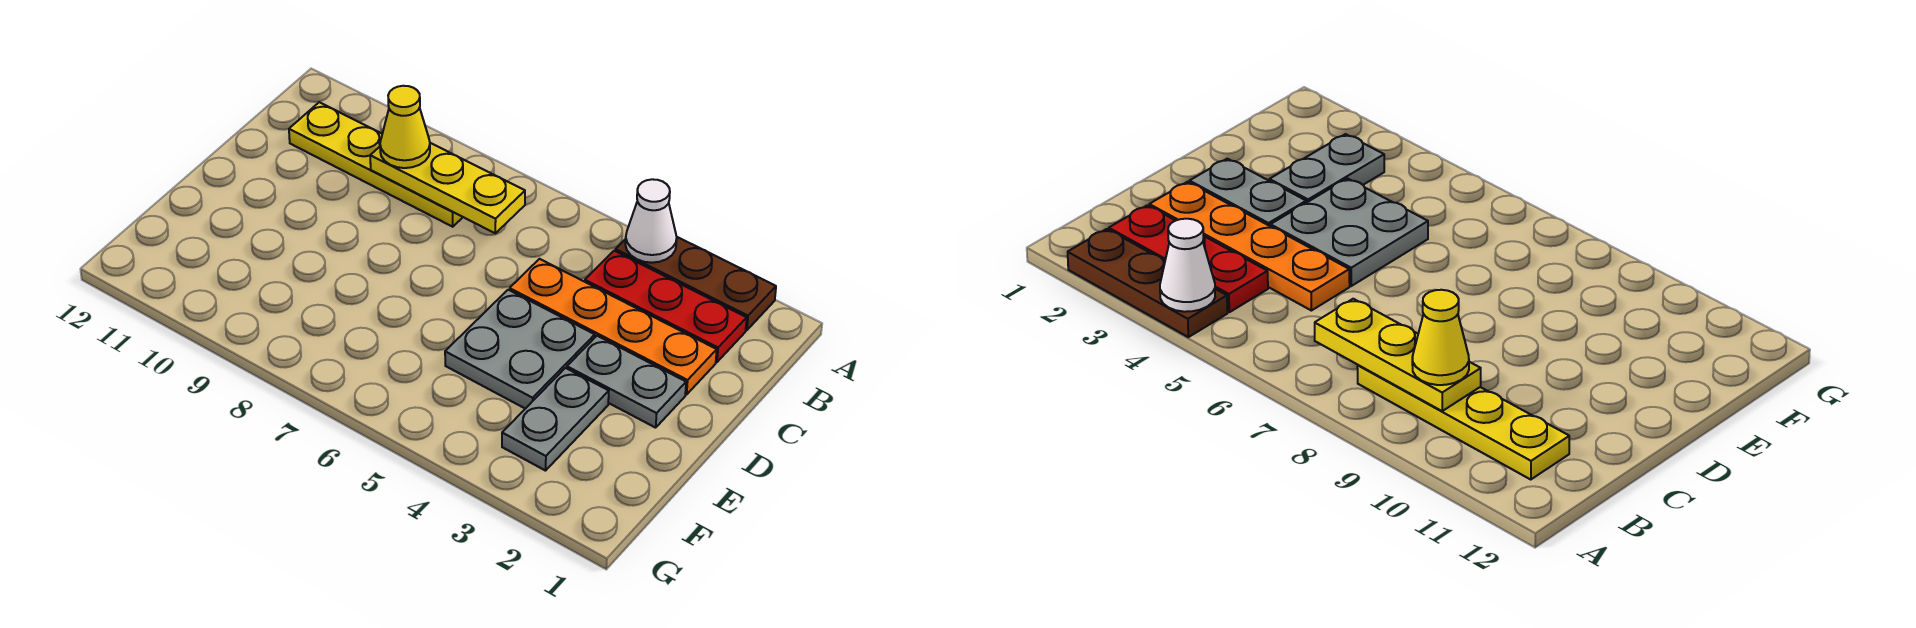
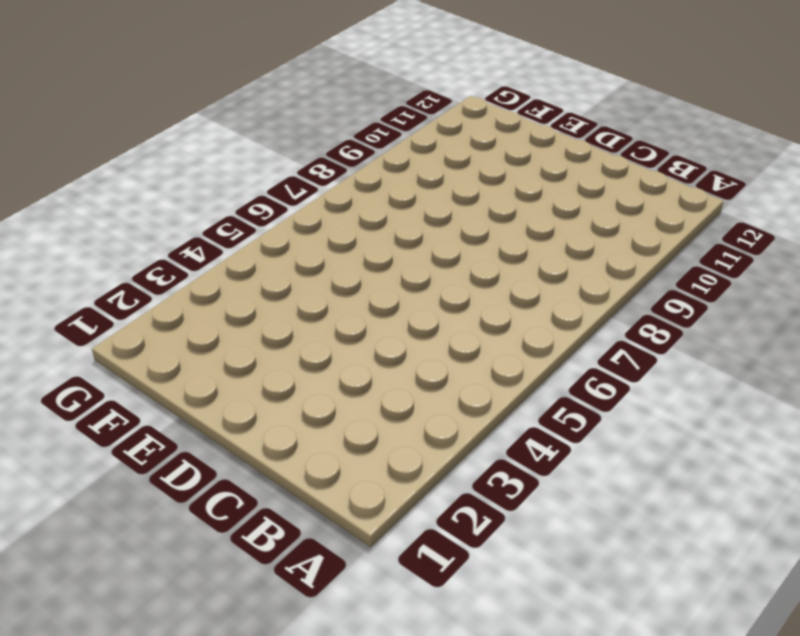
none -> brown plate A2:A4 level 1
none -> red plate B2:B4 level 1

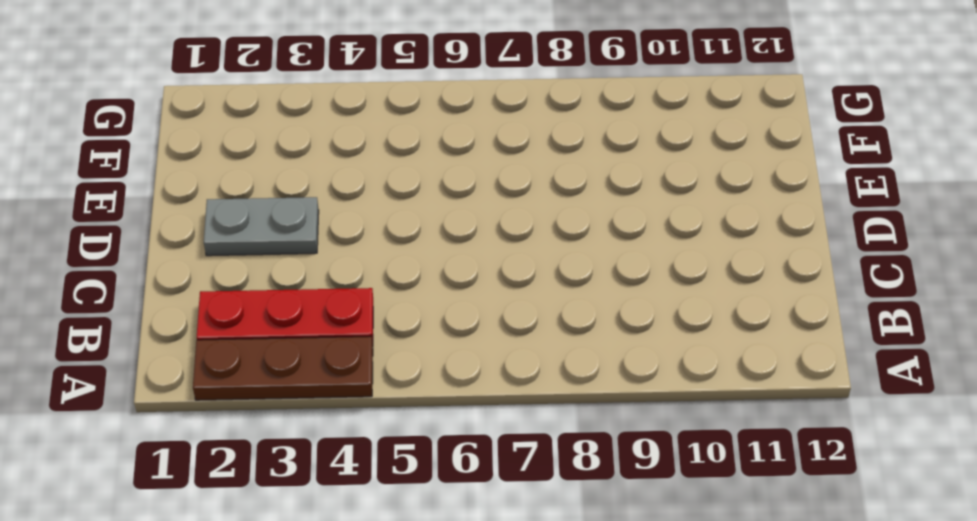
none -> yellow plate B8:B11 level 1
none -> orange plate C2:C5 level 1

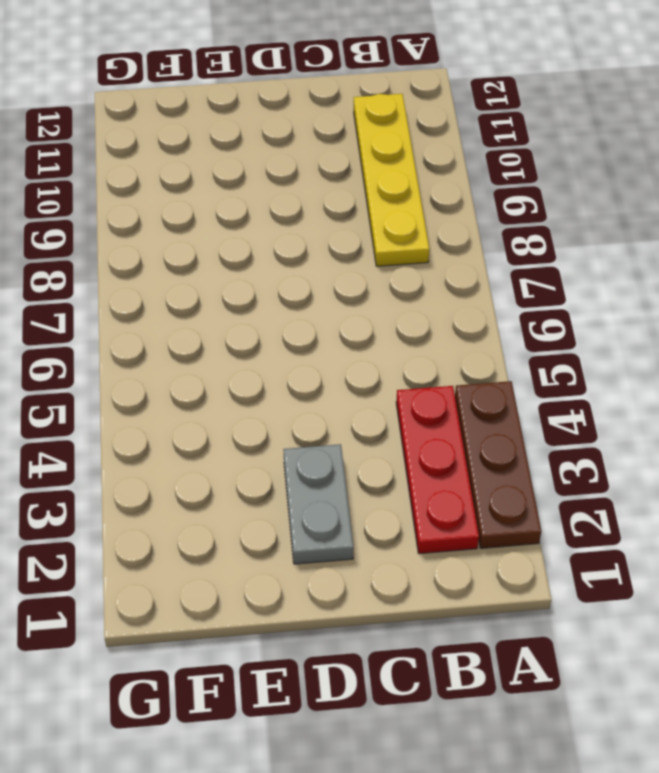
none -> orange plate C2:C5 level 1
none -> grey plate D4:E5 level 1

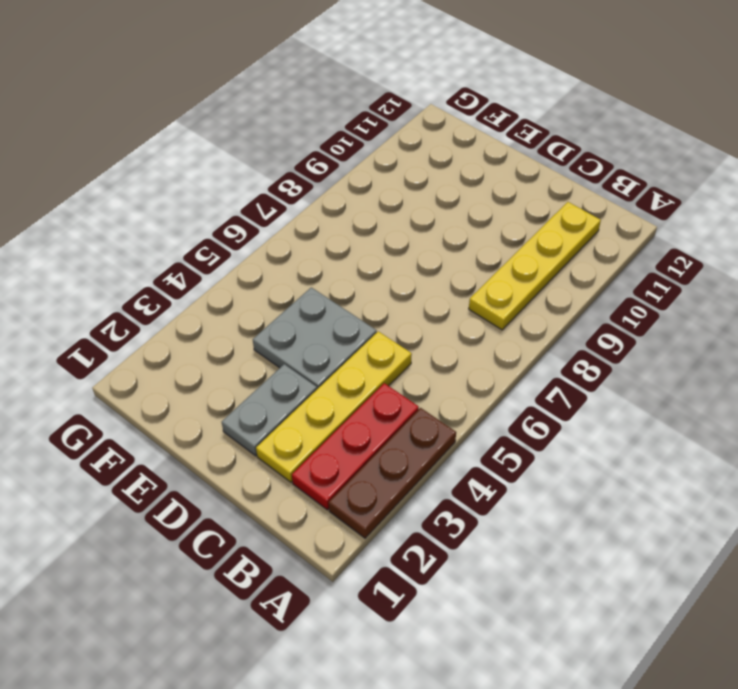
yellow plate C2:C5 level 1 -> orange plate C2:C5 level 1
none -> grey plate E3:F3 level 1
none -> white cone A4 level 2

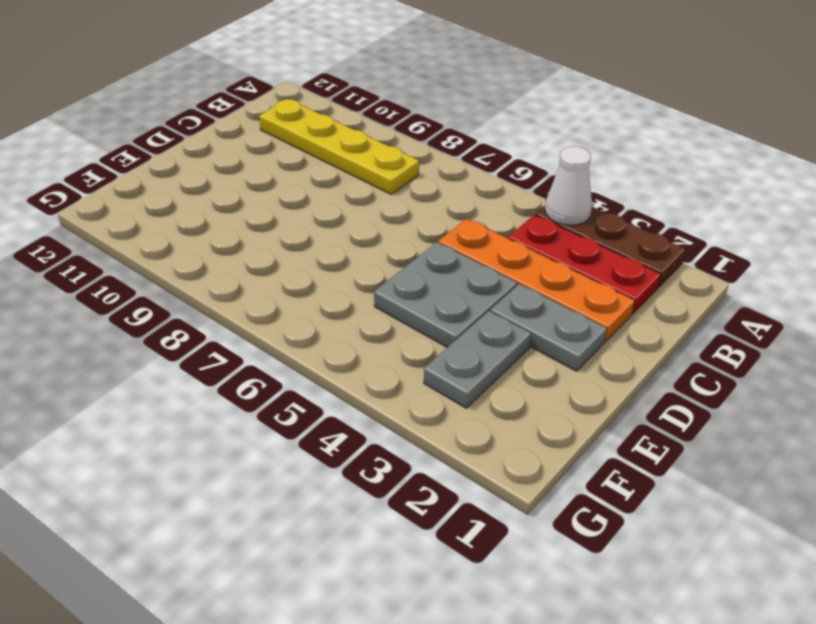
none -> yellow plate B7:B9 level 2
none -> yellow cone B9 level 3

